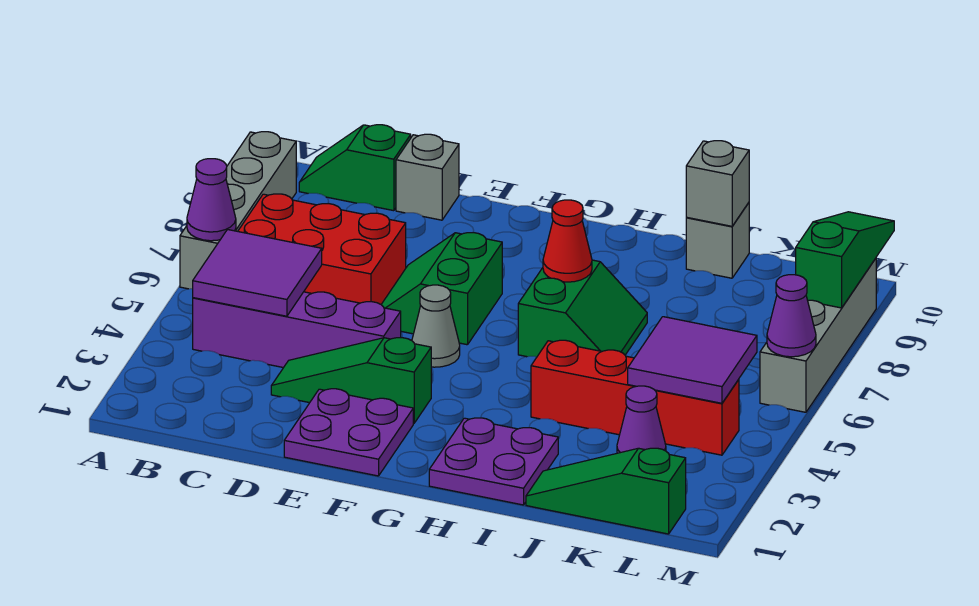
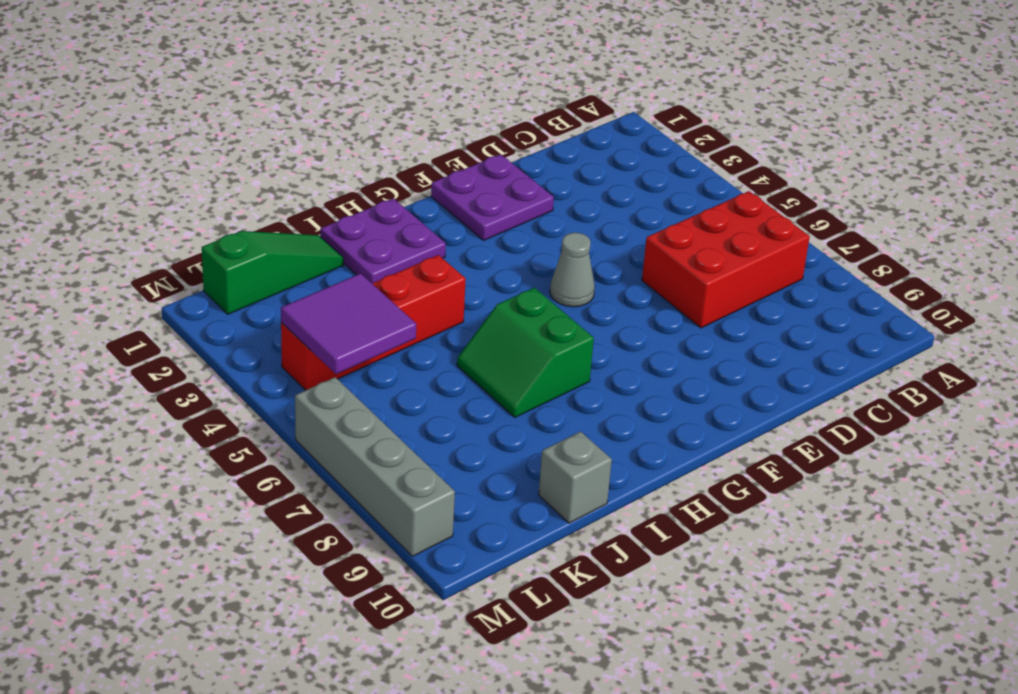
none -> grey brick A6:A9 level 1
none -> purple brick B4:E4 level 1
none -> green slope B10:C10 level 1 top C

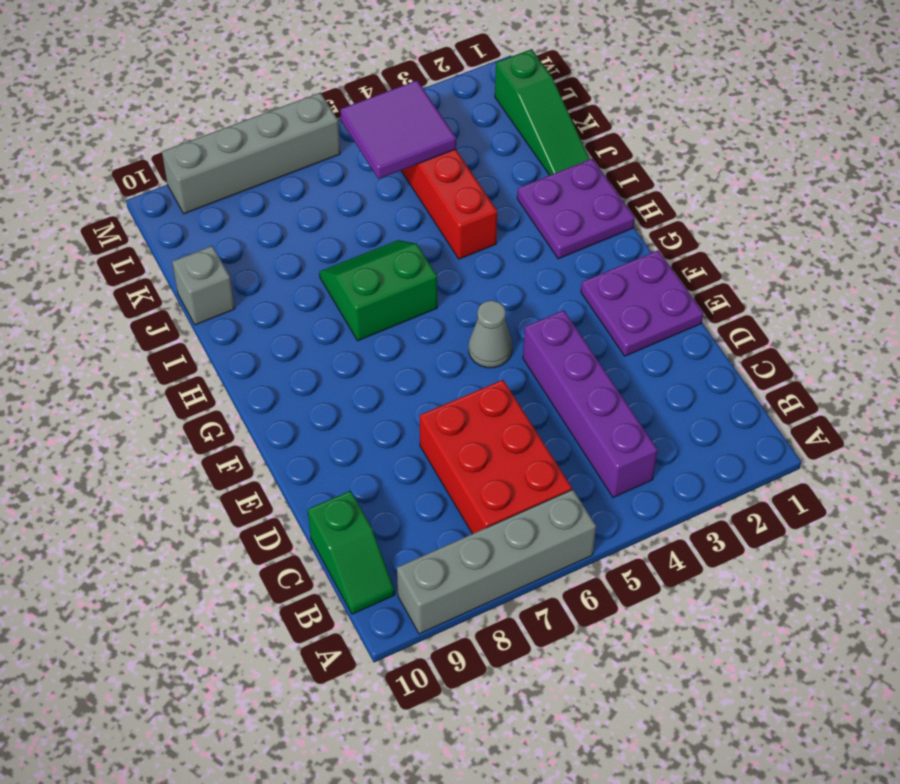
none -> green slope D3:F3 level 1 top F
none -> grey brick D10 level 1
none -> green slope E6:F7 level 1 top F

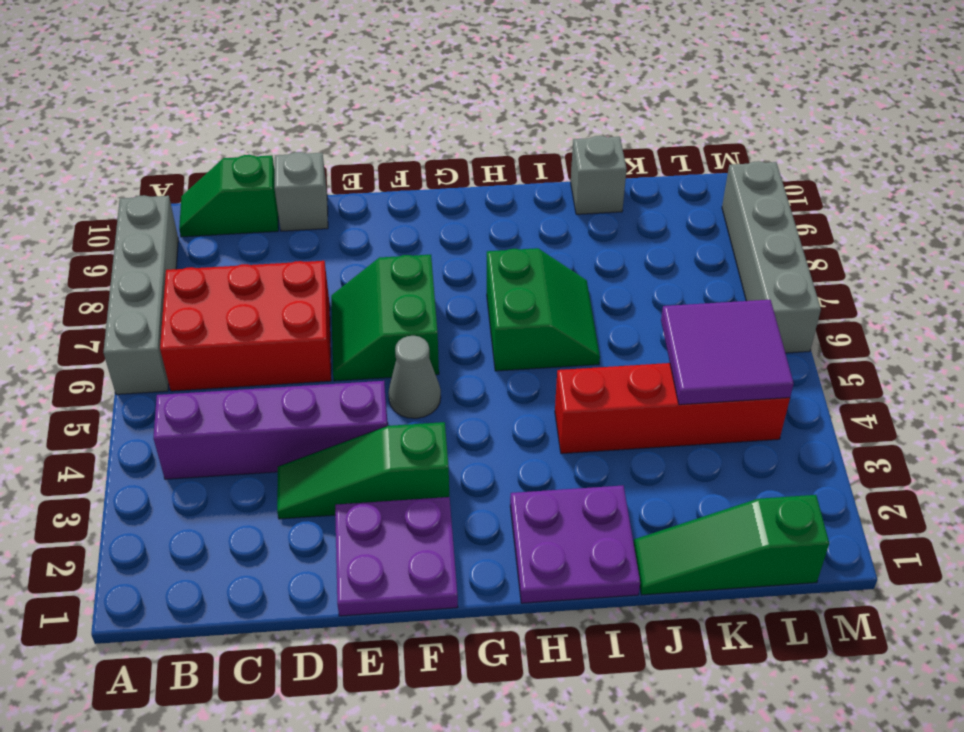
none -> purple cone K3 level 1
none -> purple cone A6 level 2
none -> purple tile B4:C5 level 2

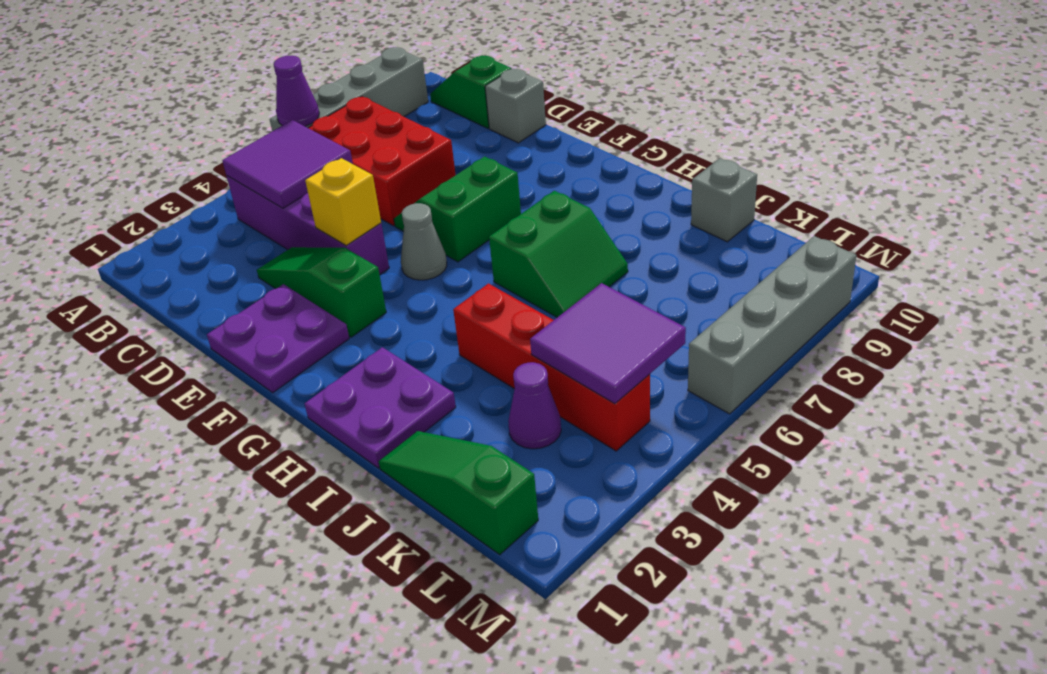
yellow brick E4 level 2 -> none
none -> red cone H7 level 2
none -> grey brick J10 level 2
none -> purple cone M6 level 2

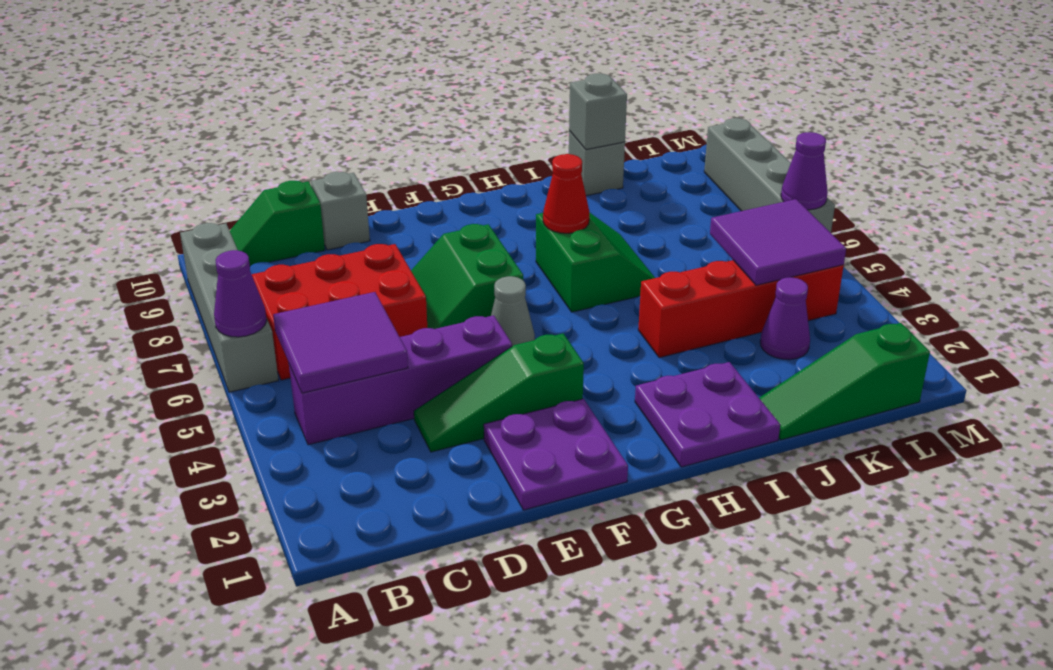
none -> green slope M8:M10 level 2 top 8

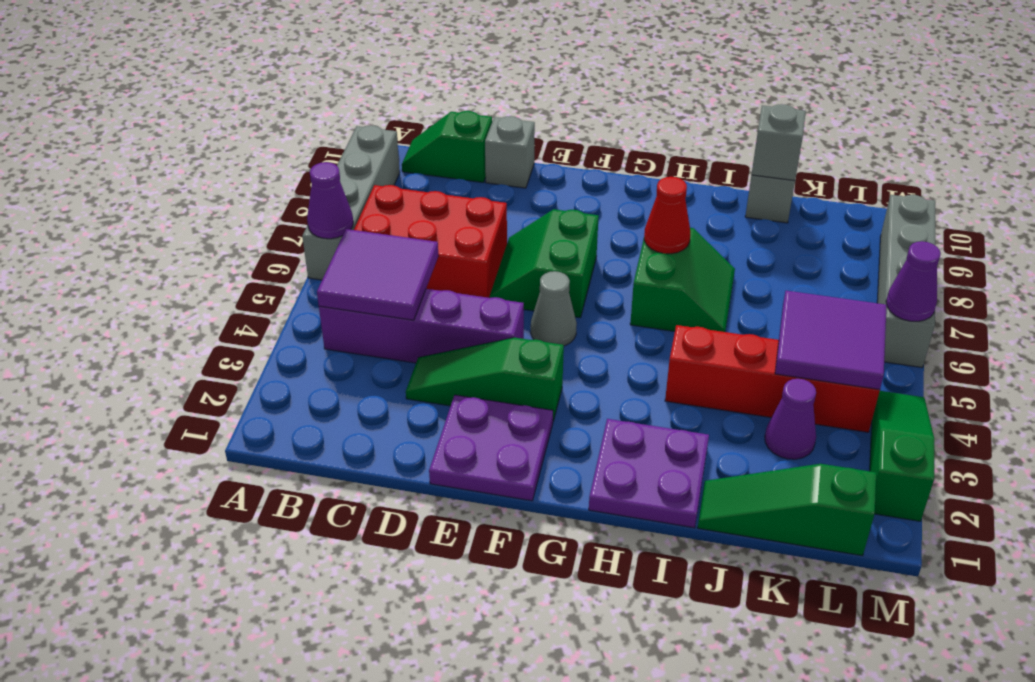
green slope M2:M4 level 1 top 2 -> green slope M8:M10 level 2 top 8

